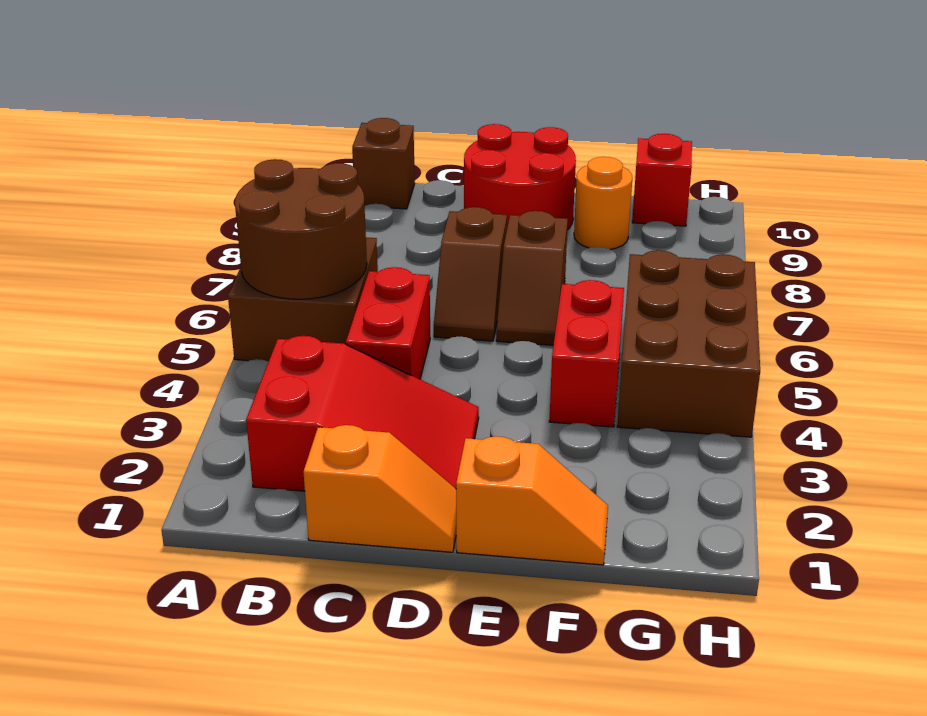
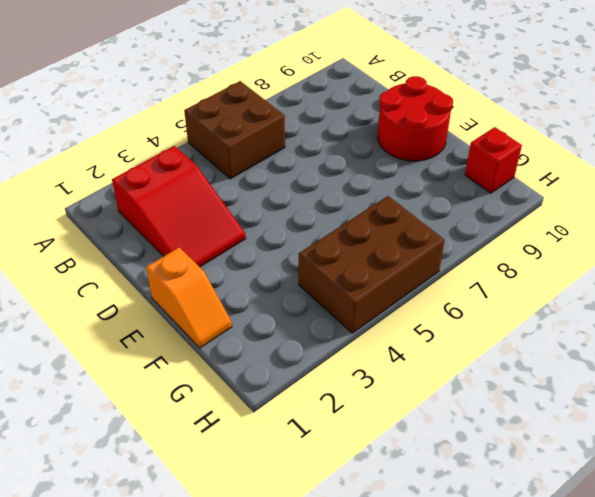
none -> brown brick B10 level 1
none -> orange slope C1:D1 level 1 top C
none -> red brick C4:C5 level 1

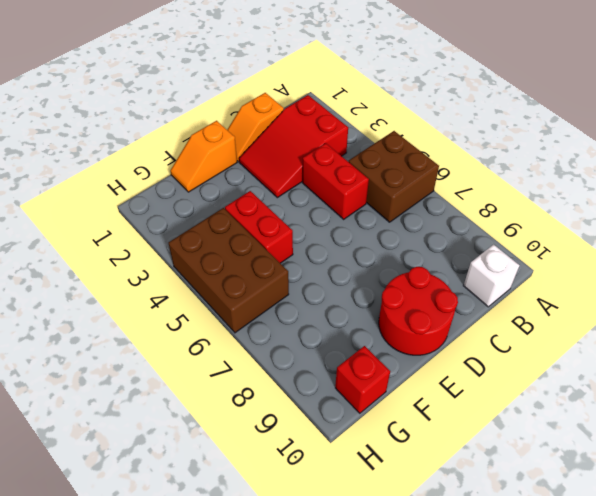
white brick B10 level 1 -> brown brick B10 level 1
none -> brown slope D6:D7 level 1 top 7
none -> brown slope E6:E7 level 1 top 7
none -> orange round brick F9 level 1

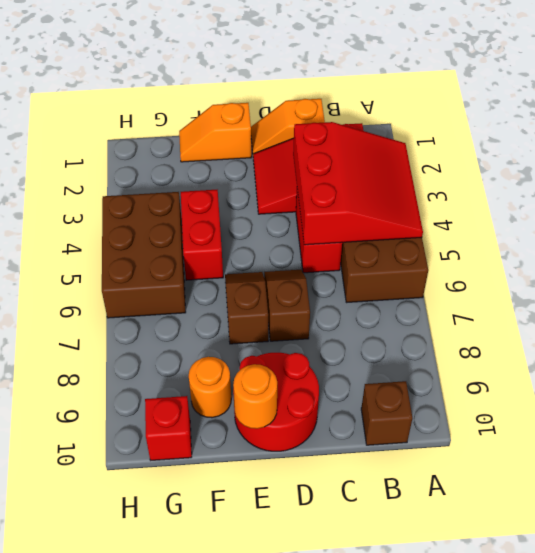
red slope A3:C5 level 2 top C -> brown round brick A5:B6 level 2
orange round brick E10 level 2 -> none

